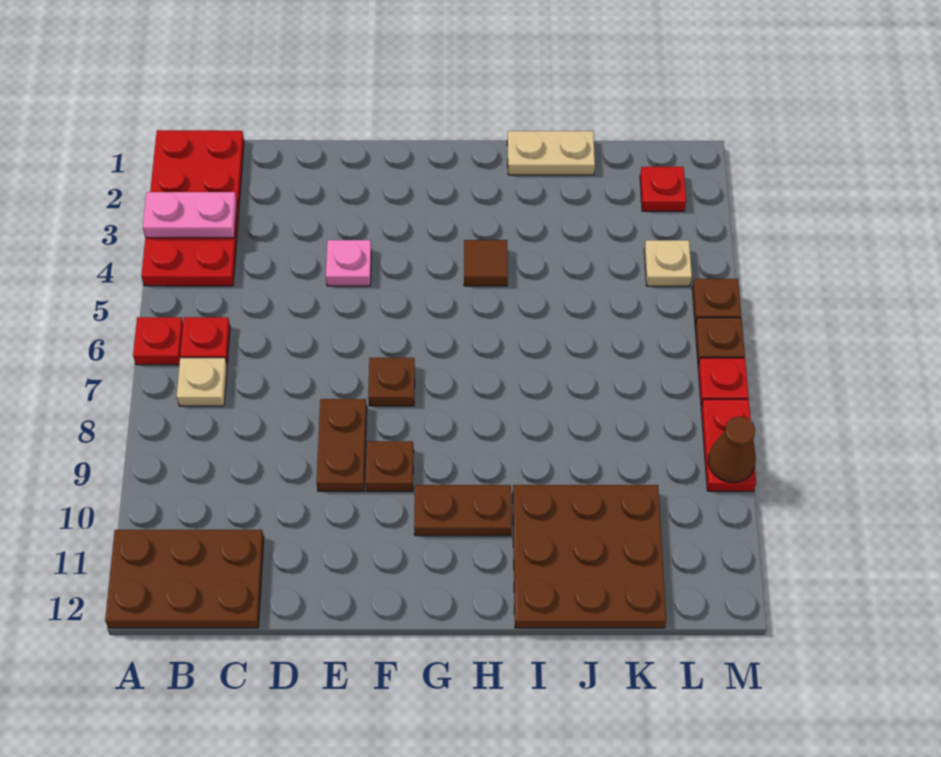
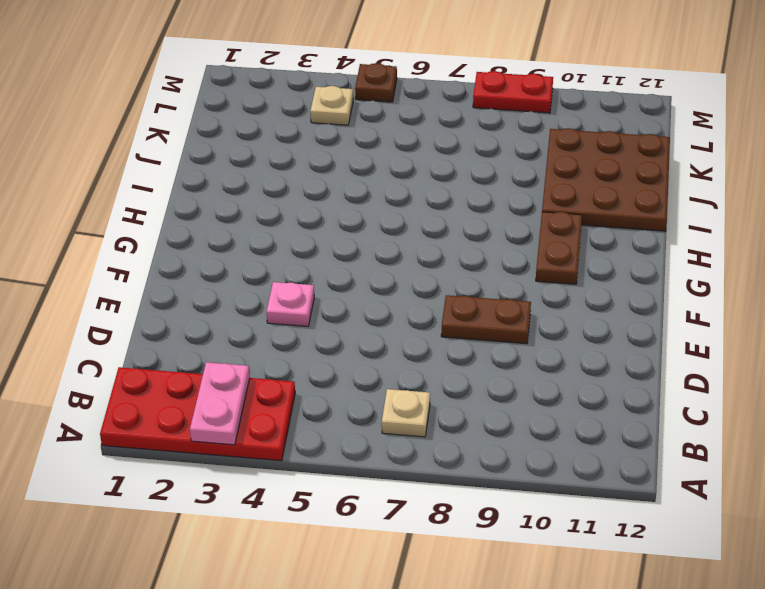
none -> red plate A6 level 1
none -> brown plate A11:C12 level 1
none -> red plate B6 level 1

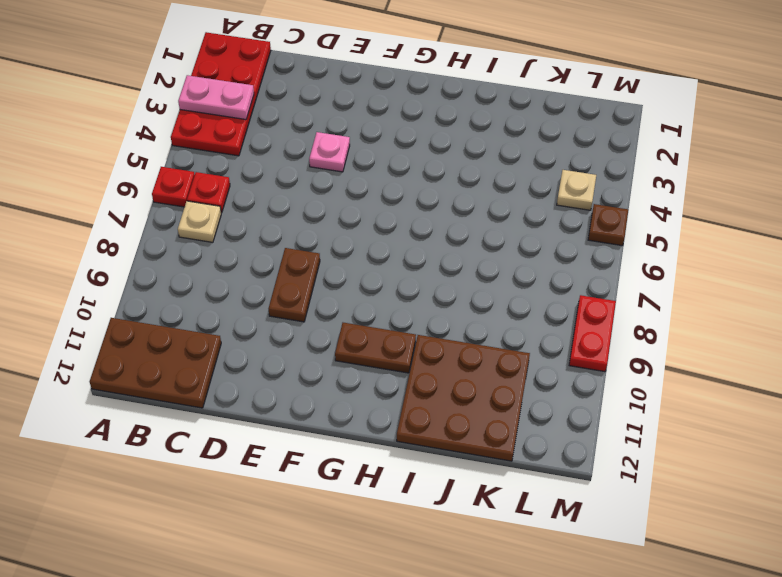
none -> brown plate F7 level 1
none -> brown plate F9 level 1
none -> brown tile H4 level 1

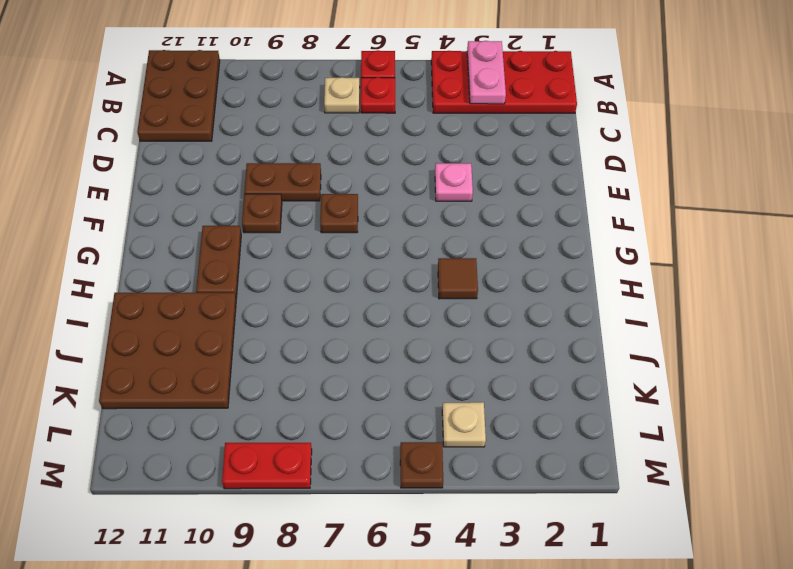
none -> tan plate I1:J1 level 1
none -> red plate L2 level 1
none -> brown plate M6 level 1

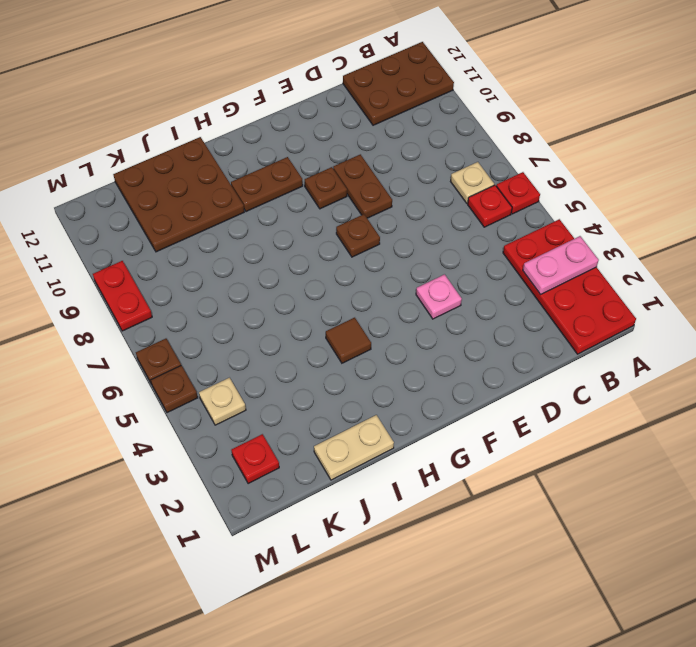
none -> red plate M7 level 1
none -> brown cone M9 level 2

